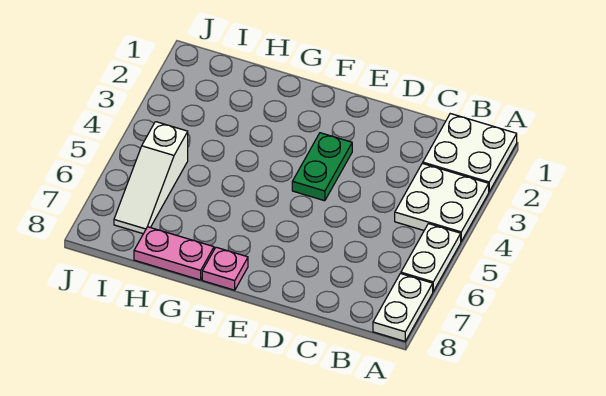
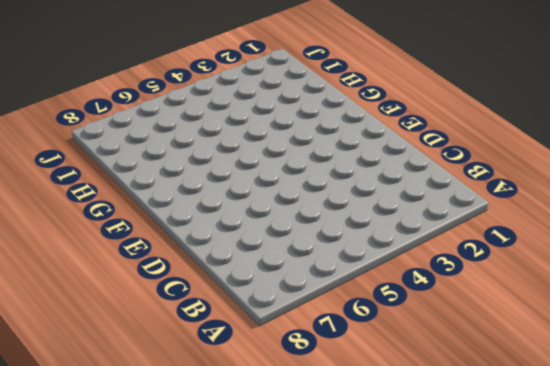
none -> white plate A1:B2 level 1
none -> white plate A3:B4 level 1

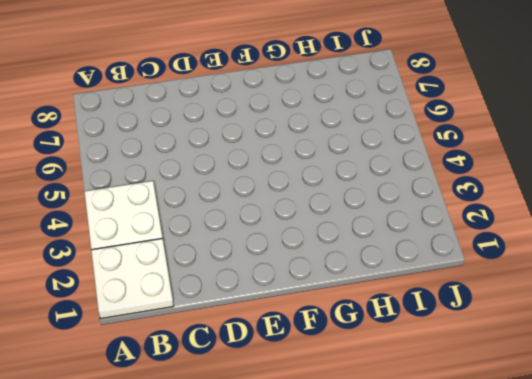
none -> white plate A5:A6 level 1
none -> white plate A7:A8 level 1

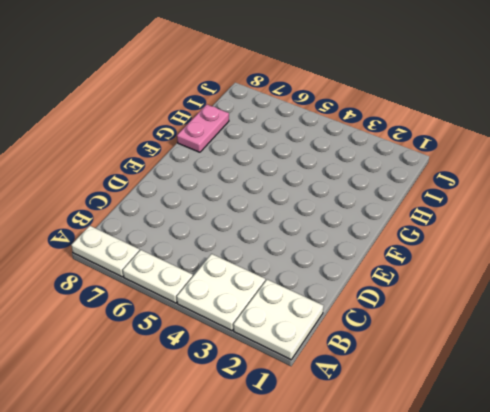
none -> green plate E3:E4 level 1
none -> pink plate F8 level 1

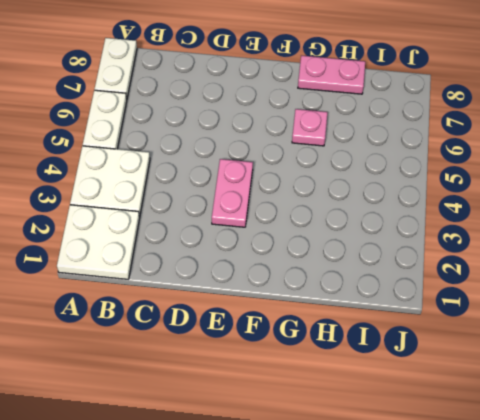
pink plate E3:E4 level 1 -> green plate E3:E4 level 1
pink plate G6 level 1 -> pink plate F8 level 1
none -> white slope I5:I7 level 1 top 5

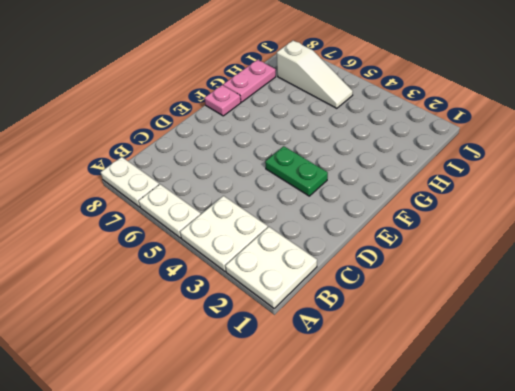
white slope I5:I7 level 1 top 7 -> white slope I5:I7 level 1 top 5

